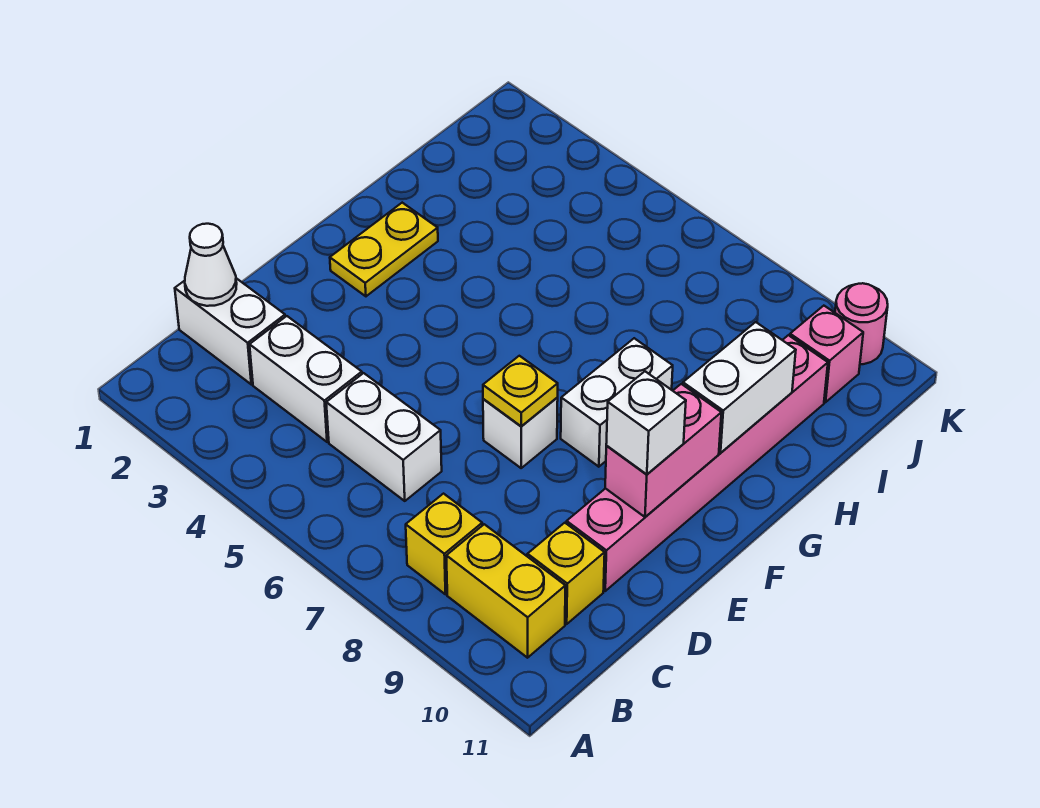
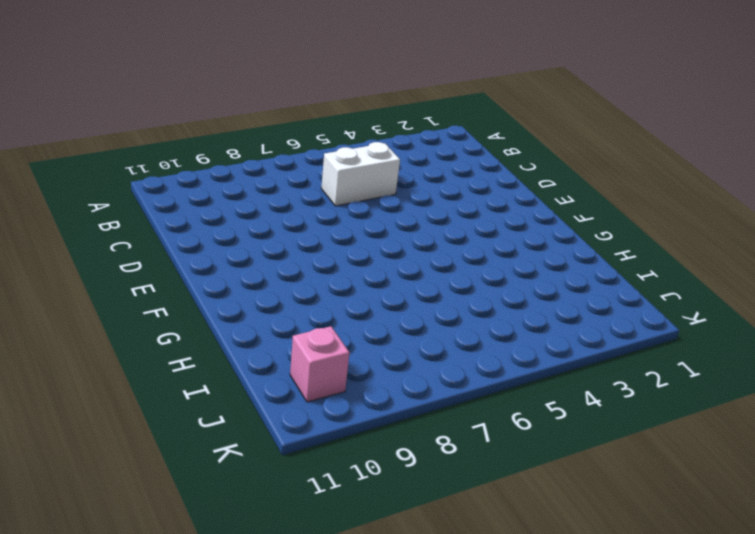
none -> yellow brick B8 level 1
none -> yellow brick B9:B10 level 1
none -> white brick C1:C2 level 1

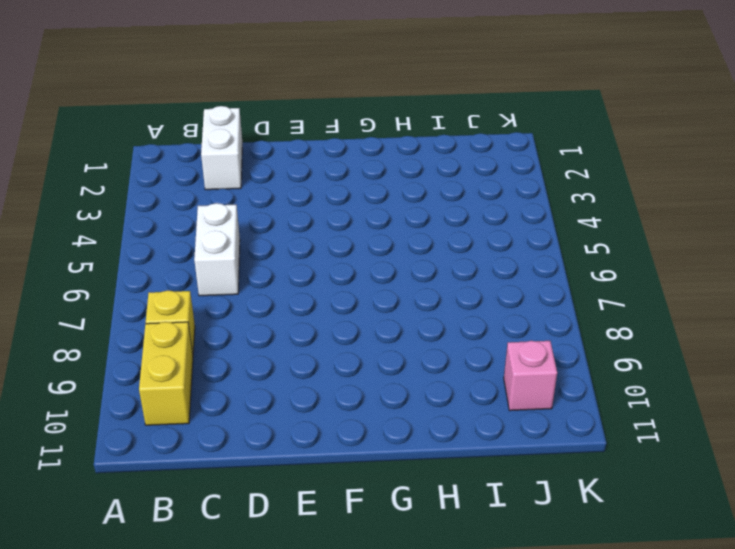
none -> white brick C3:C4 level 1
none -> yellow brick C10 level 1
none -> pink brick D10:I10 level 1

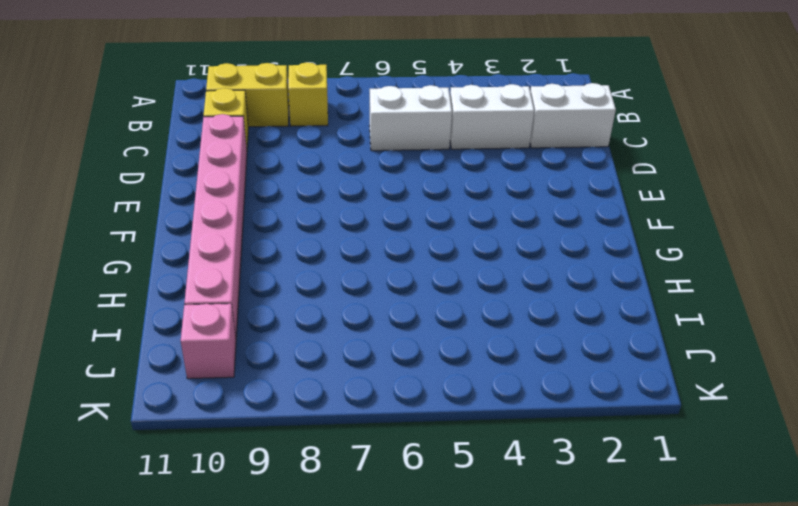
none -> white brick E7 level 1
none -> yellow plate F2:G2 level 1
none -> white brick F8:G8 level 1

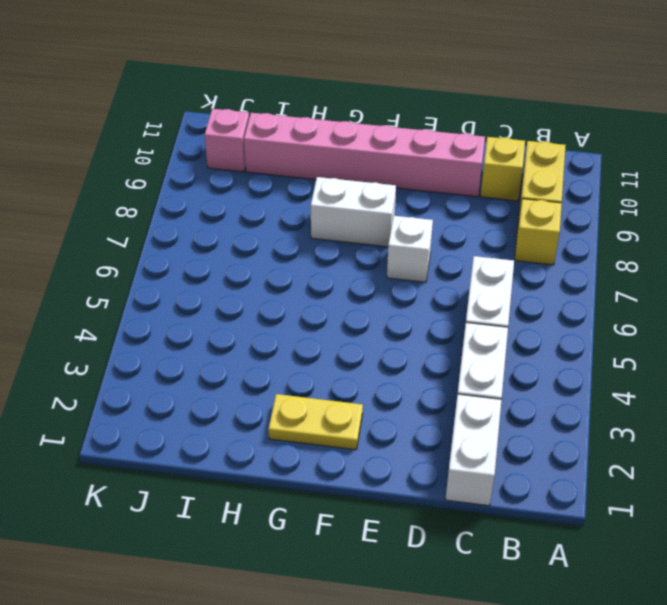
none -> pink round brick K10 level 1
none -> white cone C1 level 2
none -> yellow plate E7 level 2

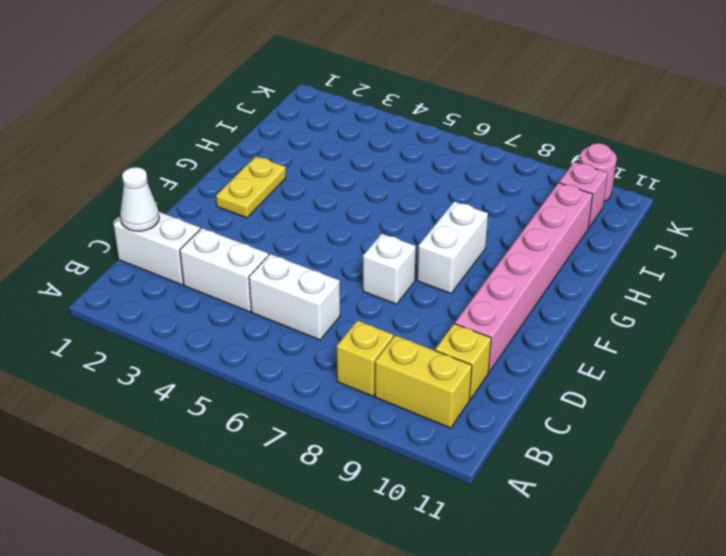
none -> yellow plate E7 level 2
none -> pink brick E10:F10 level 2
none -> white brick G10:H10 level 2

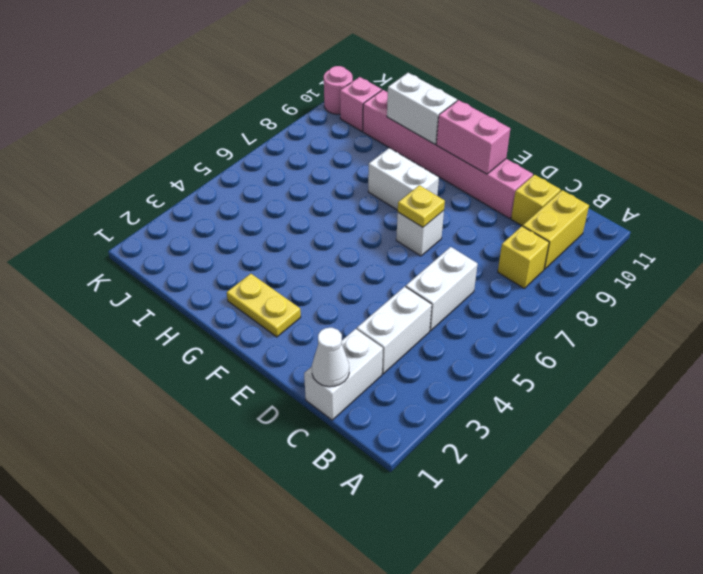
none -> white brick E10 level 3

